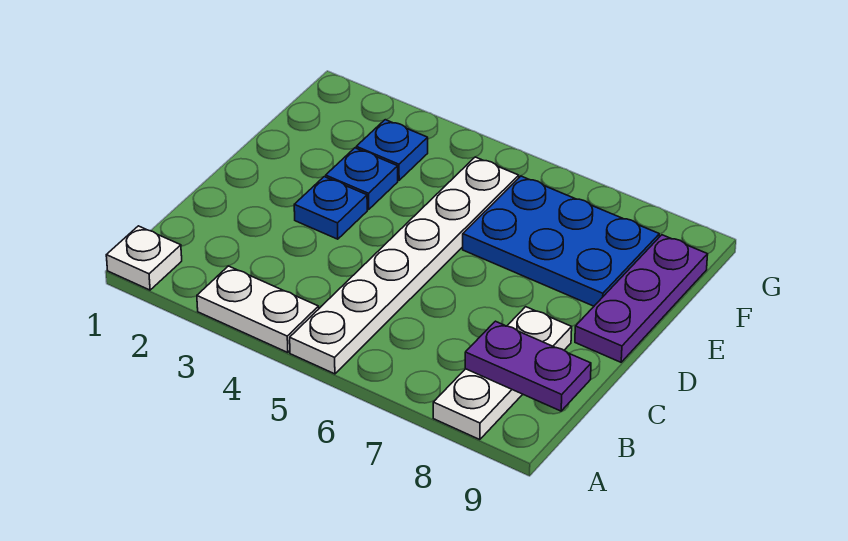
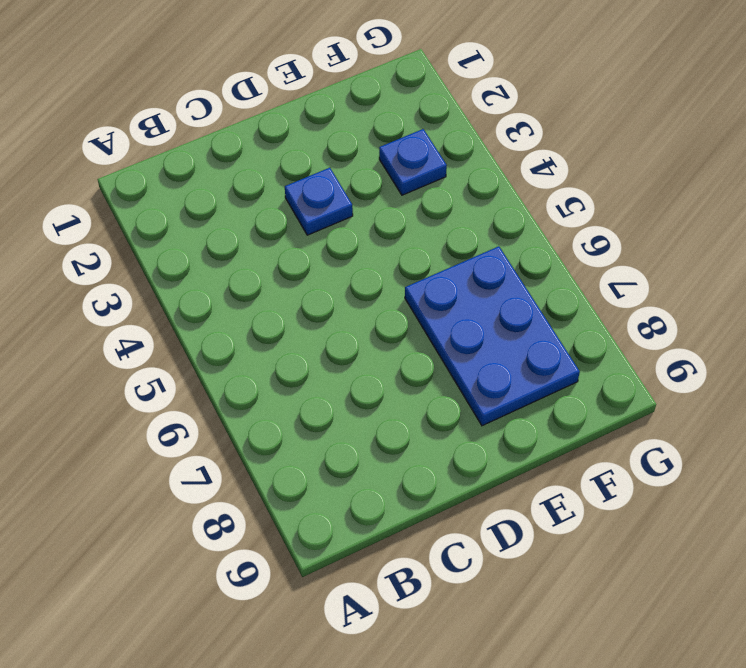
none -> white plate A1 level 1
none -> white plate A3:A4 level 1

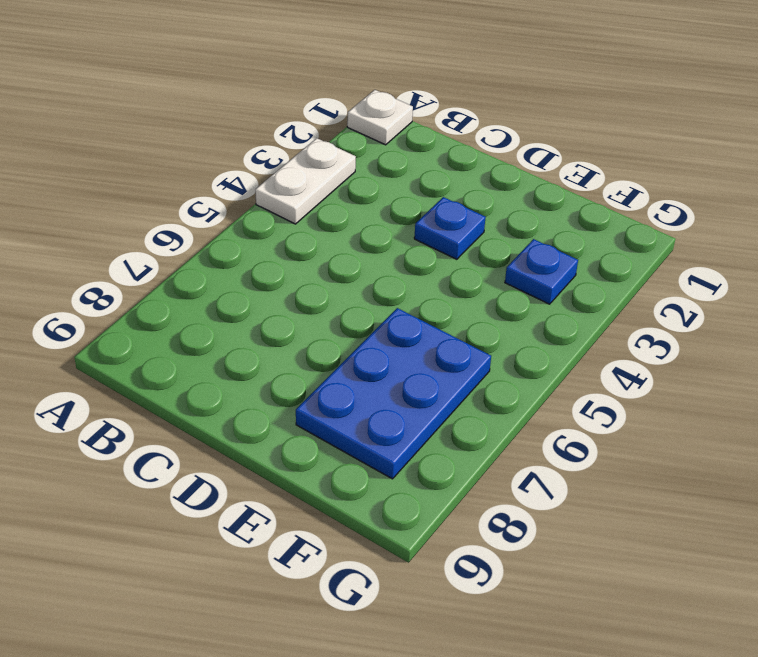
none -> white plate A5:F5 level 1
none -> white plate A8:C8 level 1

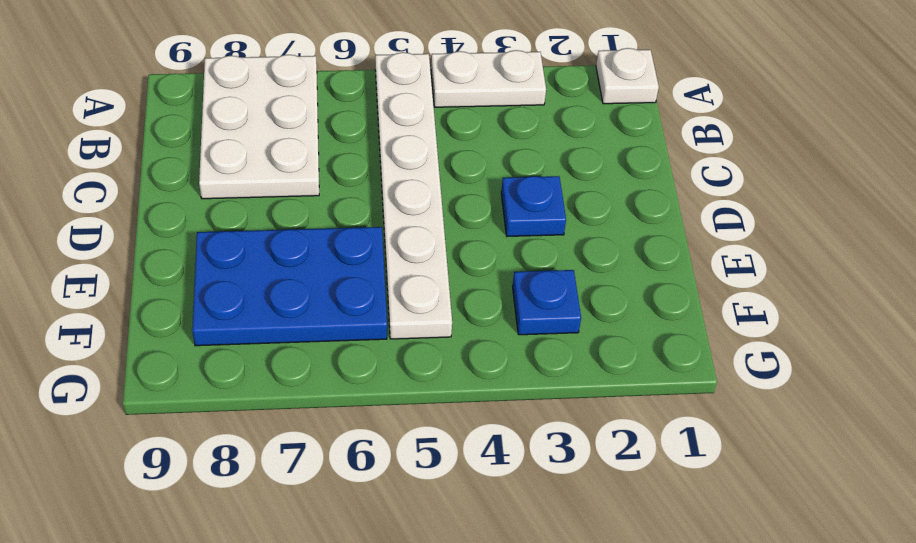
white plate A7:C8 level 1 -> white plate A8:C8 level 1
none -> purple plate D9:F9 level 1
none -> blue plate E3 level 1

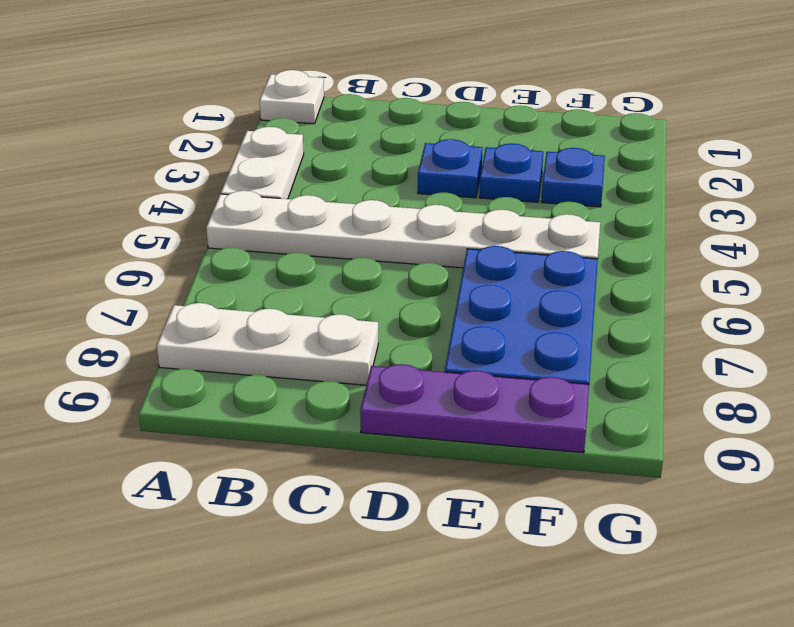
none -> purple plate B8:B9 level 2

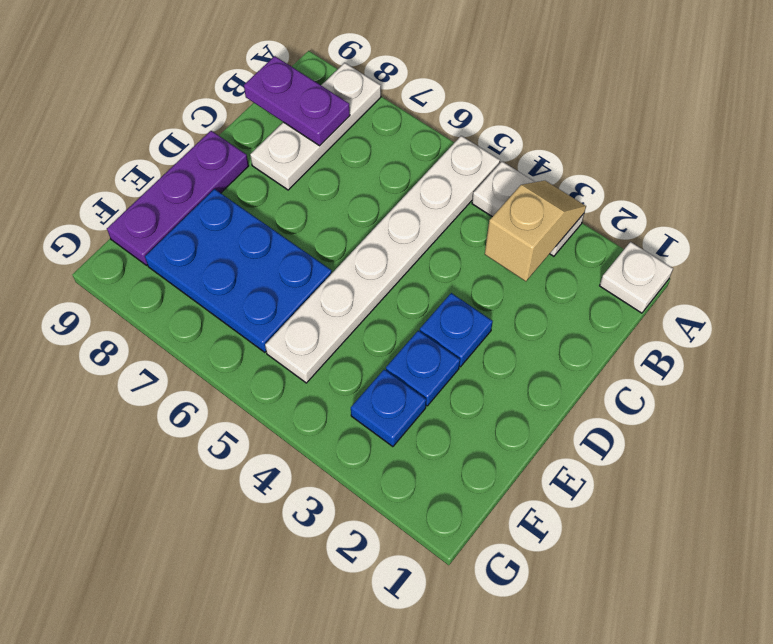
tan slope A3:B3 level 2 top B -> none

